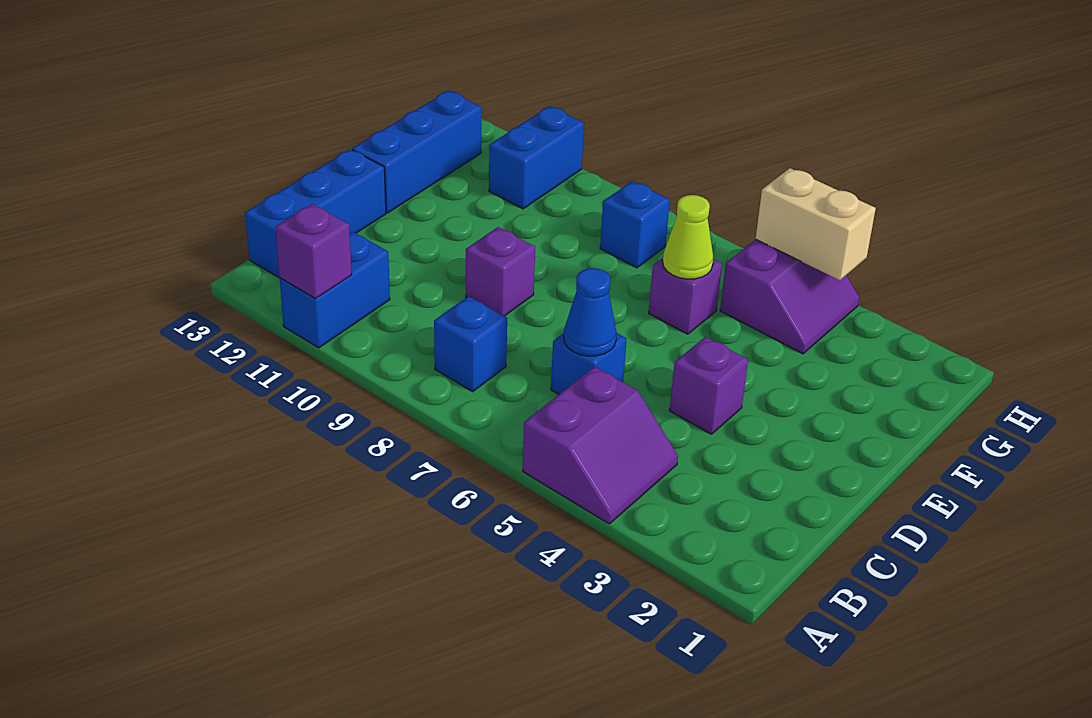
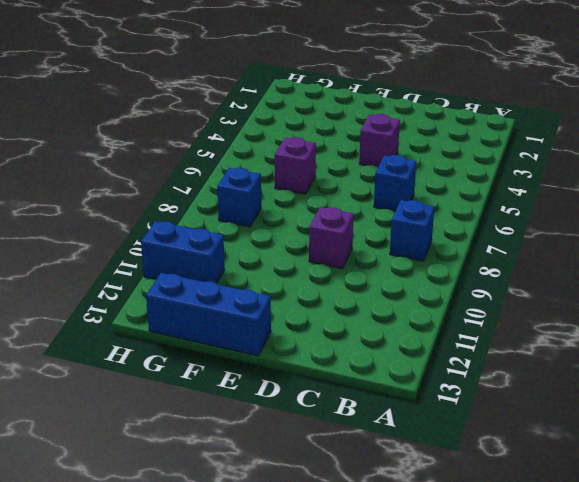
none -> purple slope A4:B5 level 1 top 5
none -> blue brick A11:B11 level 1
none -> blue brick B13:D13 level 1

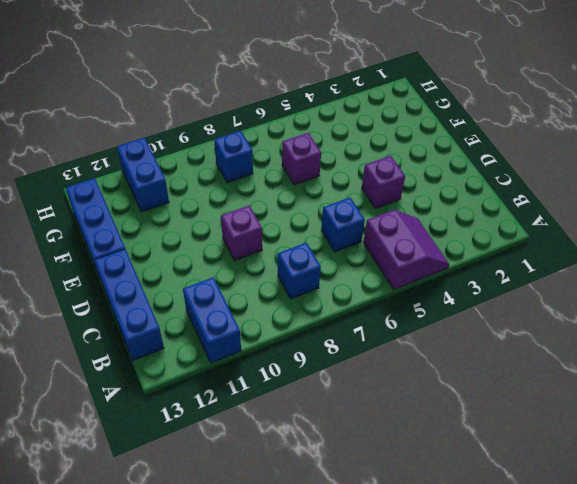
none -> purple slope G4:H5 level 1 top 5
none -> purple brick A11 level 2
none -> blue cone C6 level 2

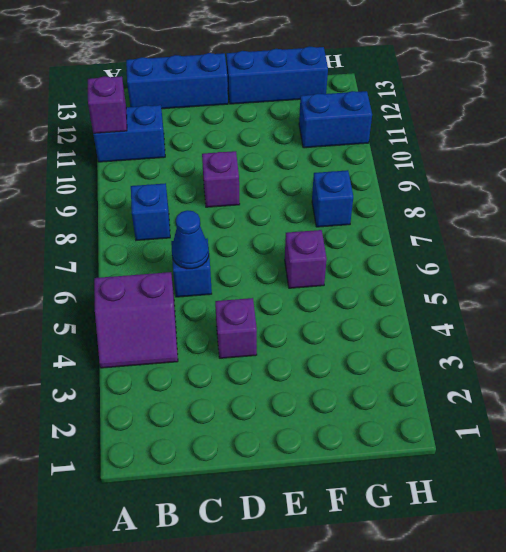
none -> purple slope G4:H5 level 1 top 5
none -> lime cone F6 level 2
none -> tan brick H4:H5 level 2

